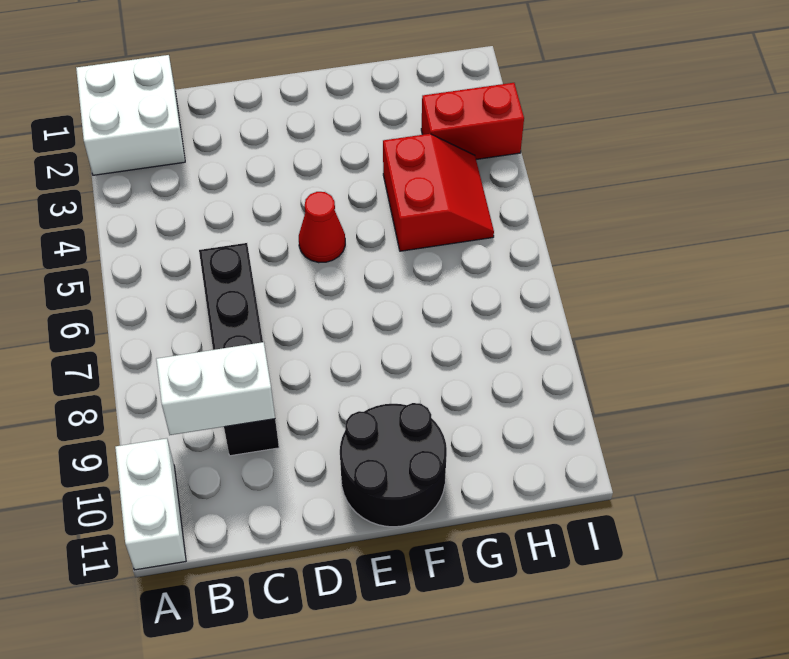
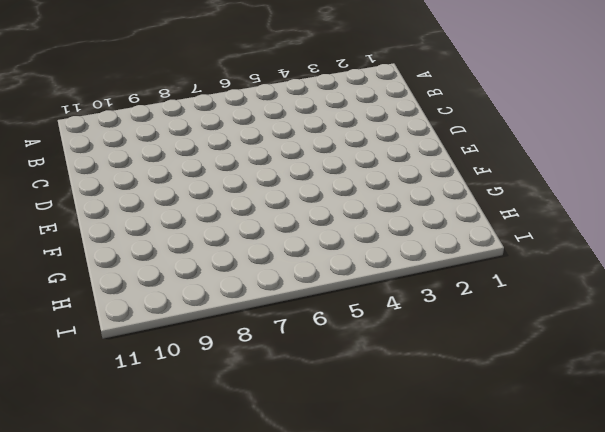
none -> white brick A1:B2 level 1
none -> white brick A10:A11 level 1

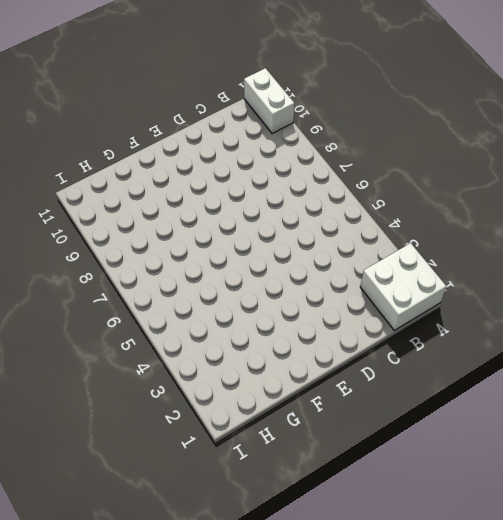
none -> black brick C6:C9 level 1
none -> red cone E5 level 1

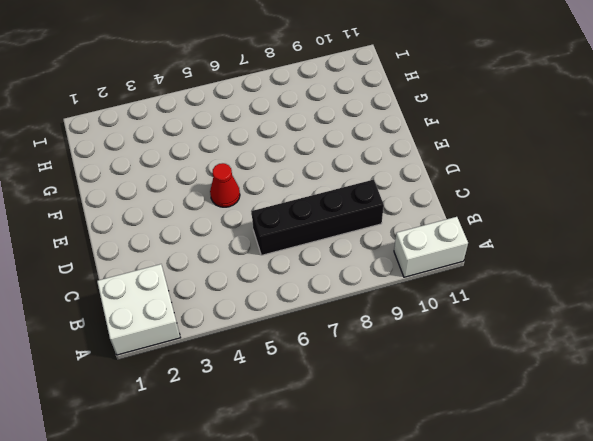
none -> black round brick E10:F11 level 1
none -> red slope G4:H5 level 1 top G

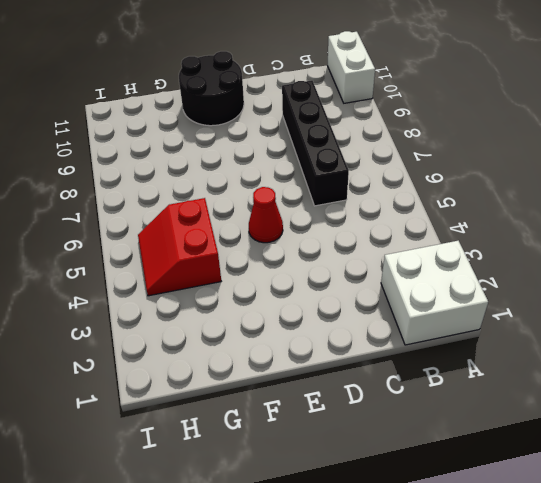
none -> red brick H3:I3 level 1
none -> white brick B9:C9 level 2

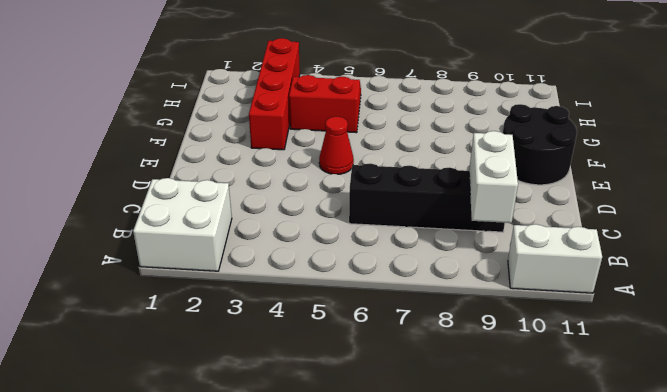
red brick F3:I3 level 1 -> red brick H3:I3 level 1

